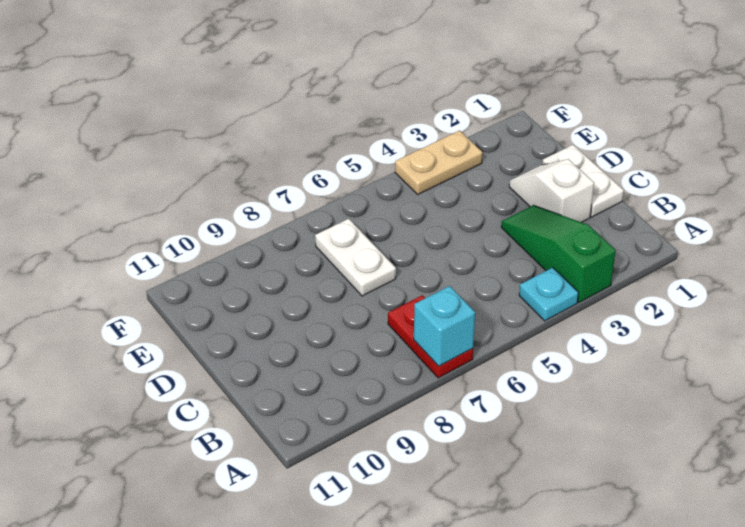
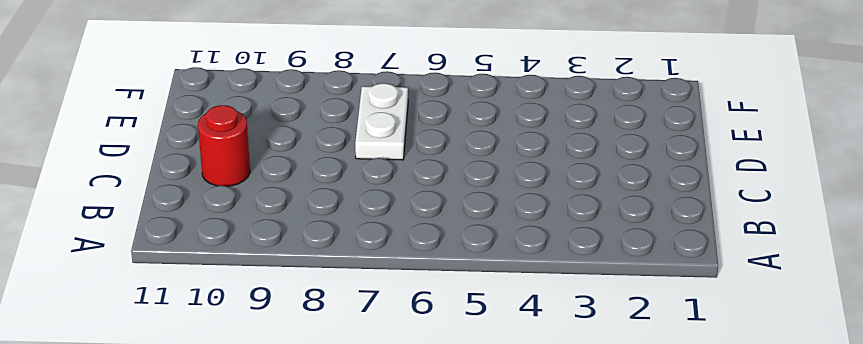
red round brick C10 level 1 -> none
none -> green slope A3:C3 level 1 top A
none -> cyan plate A4 level 1

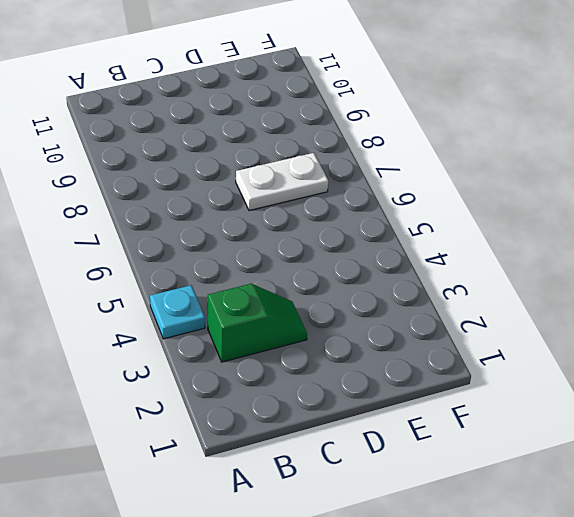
green slope B3:C3 level 1 top B -> green slope A3:C3 level 1 top A
none -> red plate A7:B7 level 1
none -> white plate C1:D1 level 1

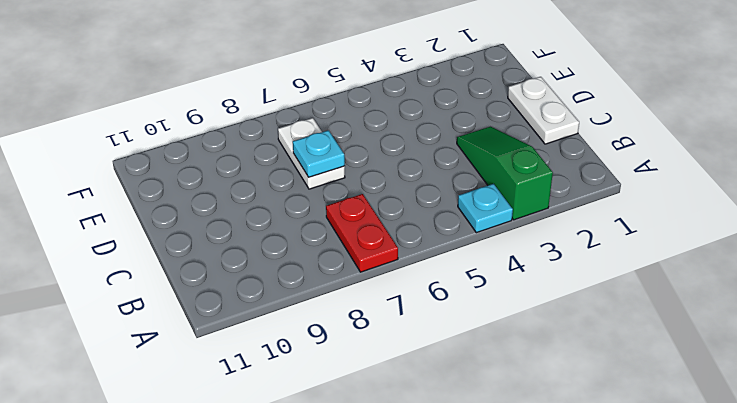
cyan plate D7 level 2 -> none
none -> white slope C2:D2 level 1 top C
none -> tan plate F3:F4 level 1

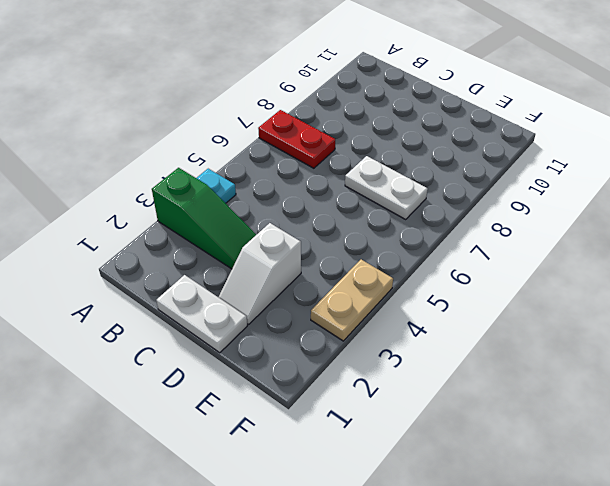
white slope D2:D3 level 1 top 3 -> white slope C2:D2 level 1 top C
none -> cyan brick A7 level 2

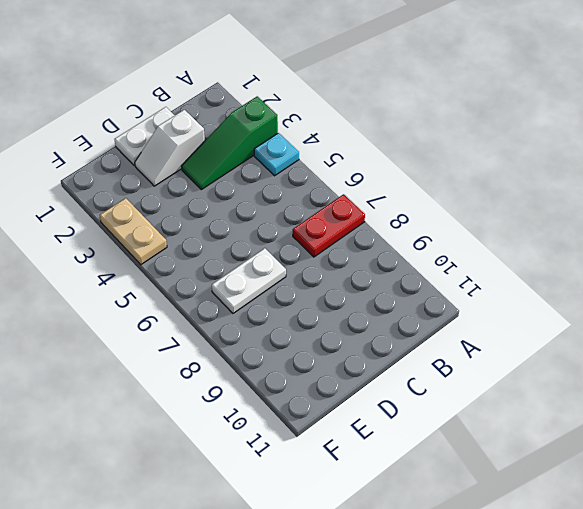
none -> cyan brick A7 level 2

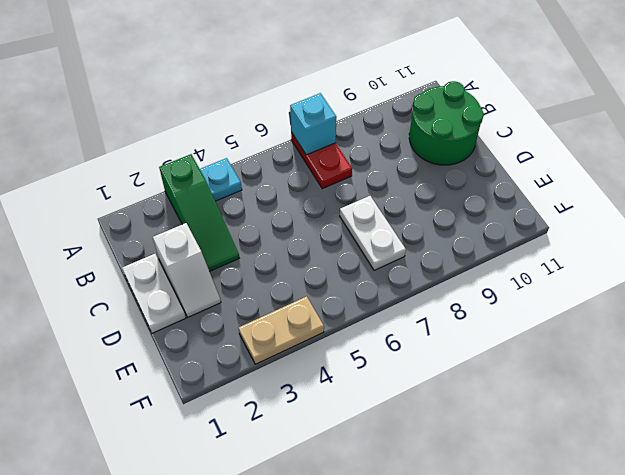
green round brick B10:C11 level 1 -> none

